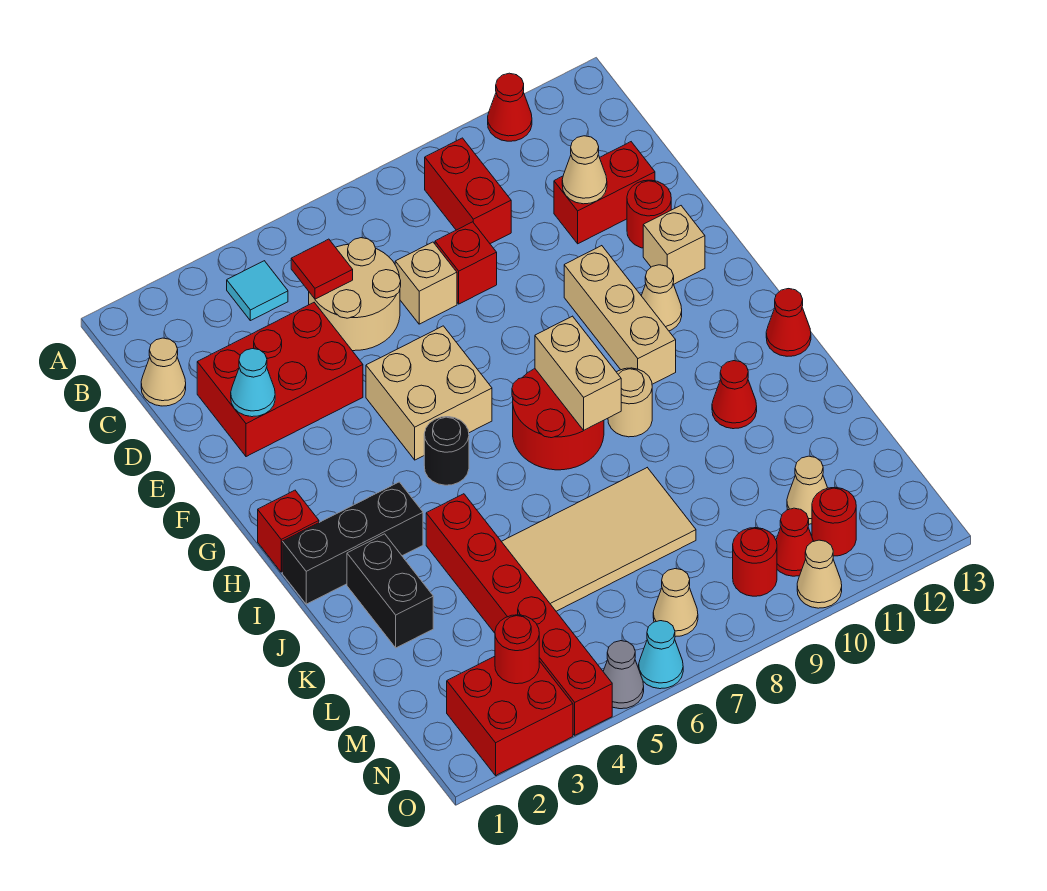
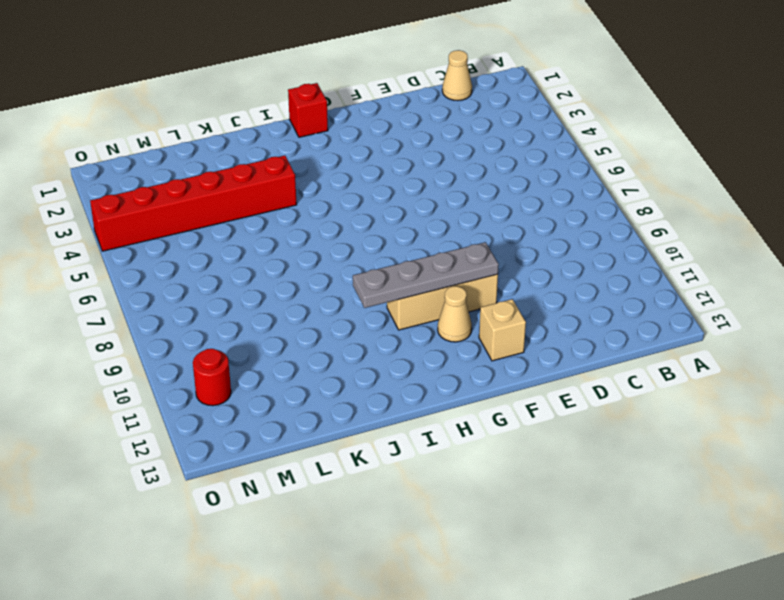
grey plate F10:I10 level 2 -> none
none -> red cone A11 level 1
none -> cyan tile B4 level 1
none -> red brick B9:C9 level 1
none -> tan round brick C5:D6 level 1

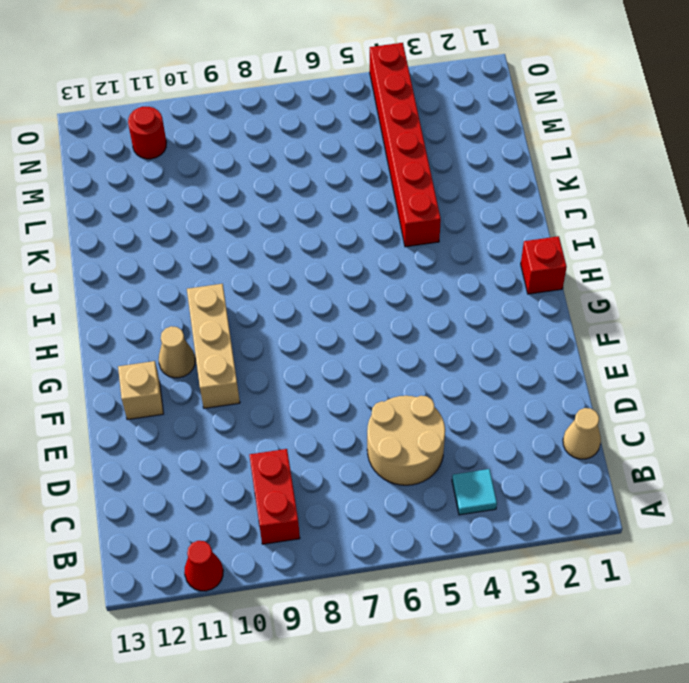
none -> red brick D2:E4 level 1
none -> tan brick D7 level 1
none -> red brick D8 level 1
none -> red brick D11:D12 level 1

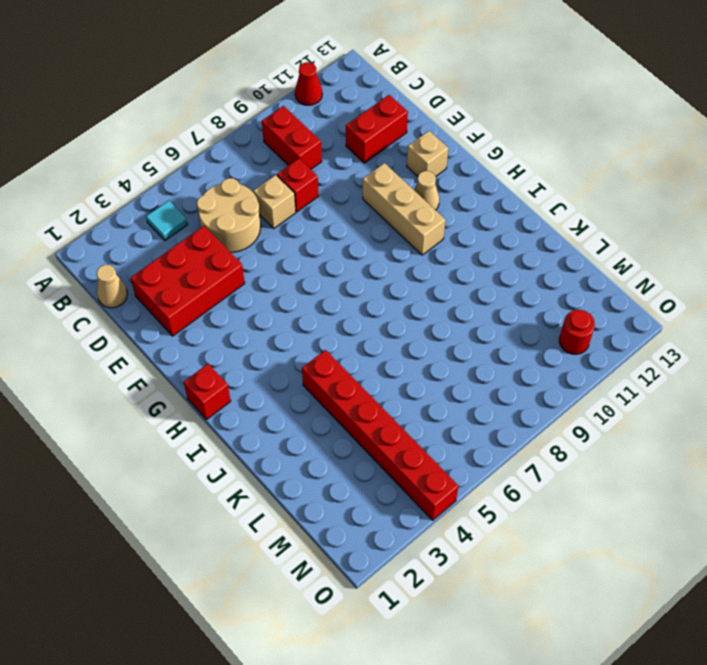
none -> red round brick E12 level 1
none -> tan brick F5:G6 level 1
none -> black round brick H5 level 1
none -> red round brick H7:I8 level 1

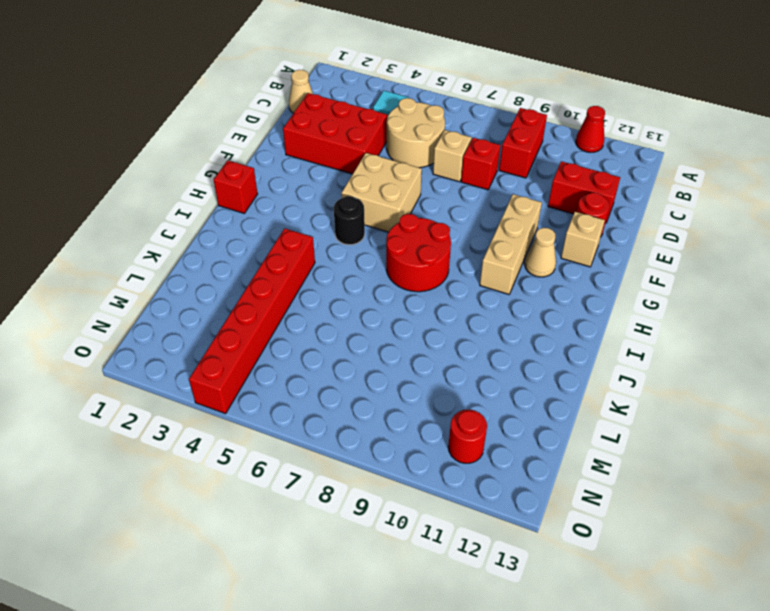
none -> black brick I1:I3 level 1
none -> tan round brick I9 level 1
none -> red cone I13 level 1
none -> black brick J2:K2 level 1

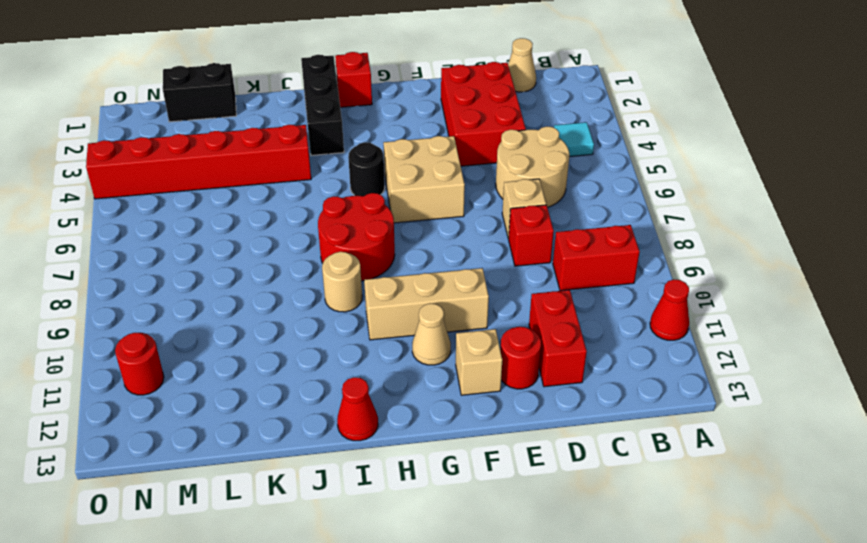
black brick L1:M1 level 1 -> black brick J2:K2 level 1
none -> red cone J11 level 1
none -> tan tile K5:L8 level 1
none -> tan cone M11 level 1
none -> red brick N2:O3 level 1

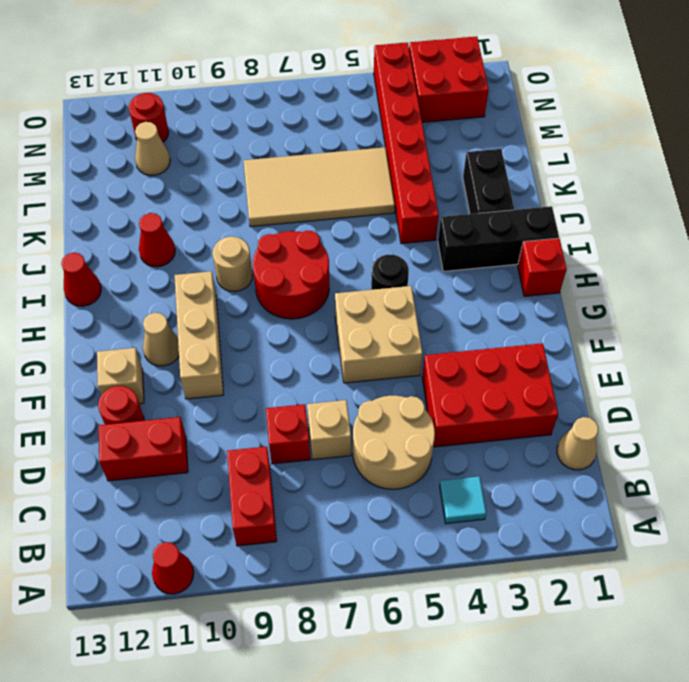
none -> tan cone N7 level 1
none -> red round brick N9 level 1
none -> red cone N10 level 1
none -> grey cone O5 level 1

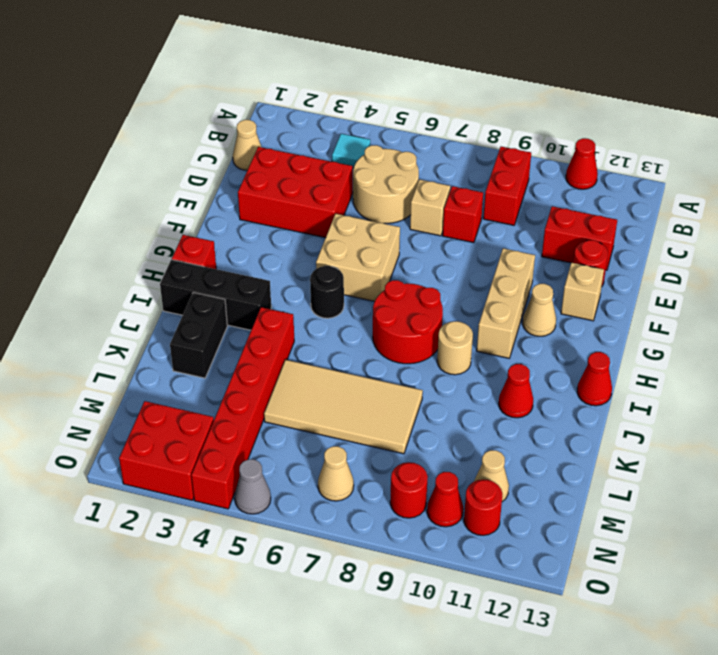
none -> cyan cone O6 level 1
none -> tan cone O10 level 1
none -> red tile C5 level 2
none -> tan cone D11 level 2

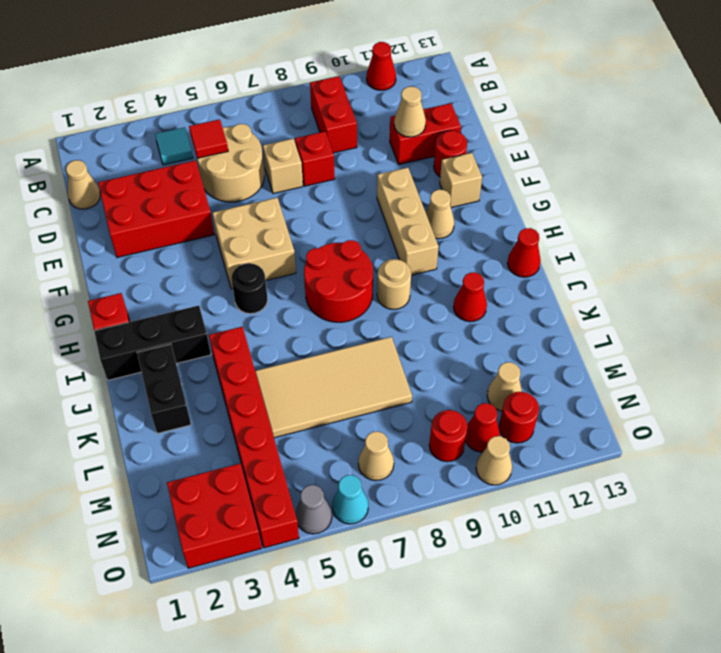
none -> cyan cone E2 level 2
none -> tan brick H8:I8 level 2
none -> red round brick N3 level 2

